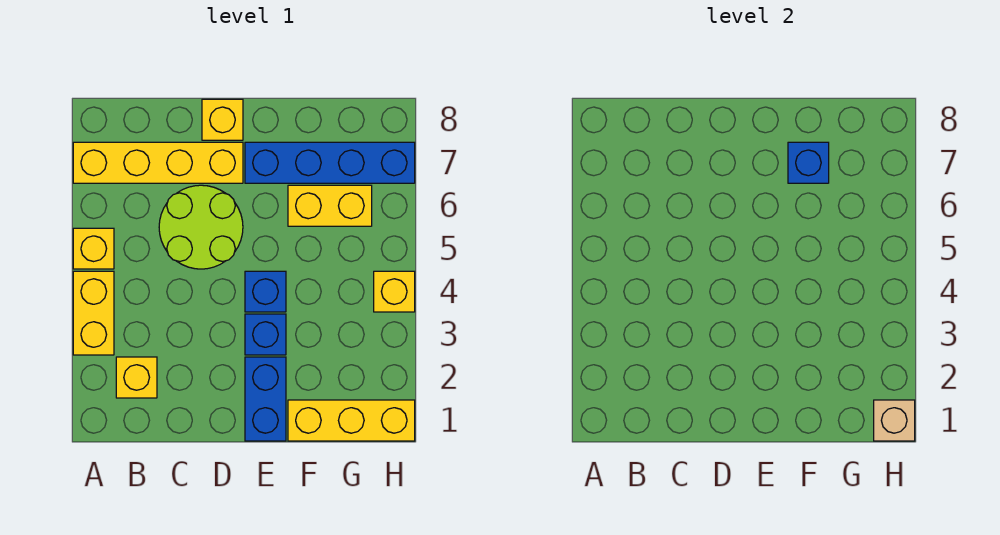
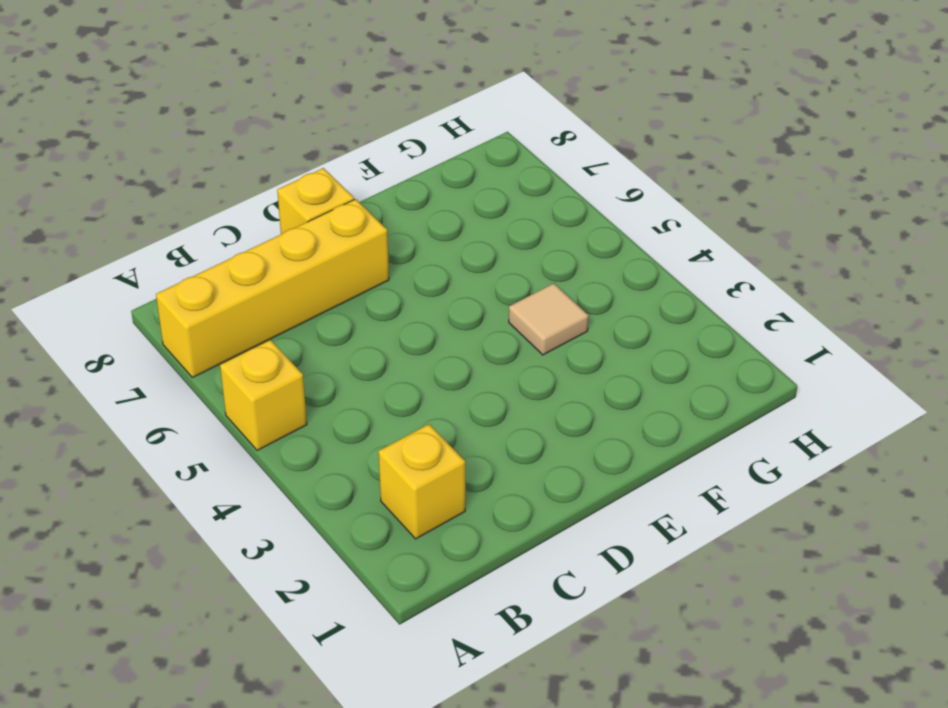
tan tile F4 level 1 -> none
none -> yellow brick A3:A4 level 1
none -> lime round brick C5:D6 level 1
none -> blue brick E1:E2 level 1

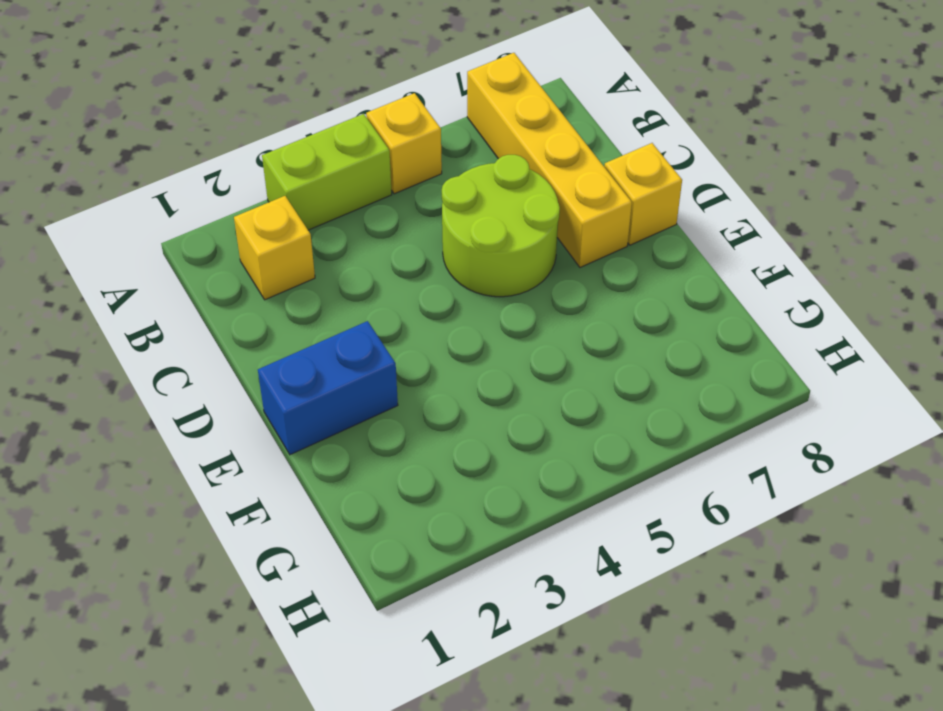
lime brick A3:A4 level 1 -> yellow brick A3:A4 level 1
none -> blue brick E3 level 1
none -> blue brick E4 level 1
none -> blue brick E7:H7 level 1

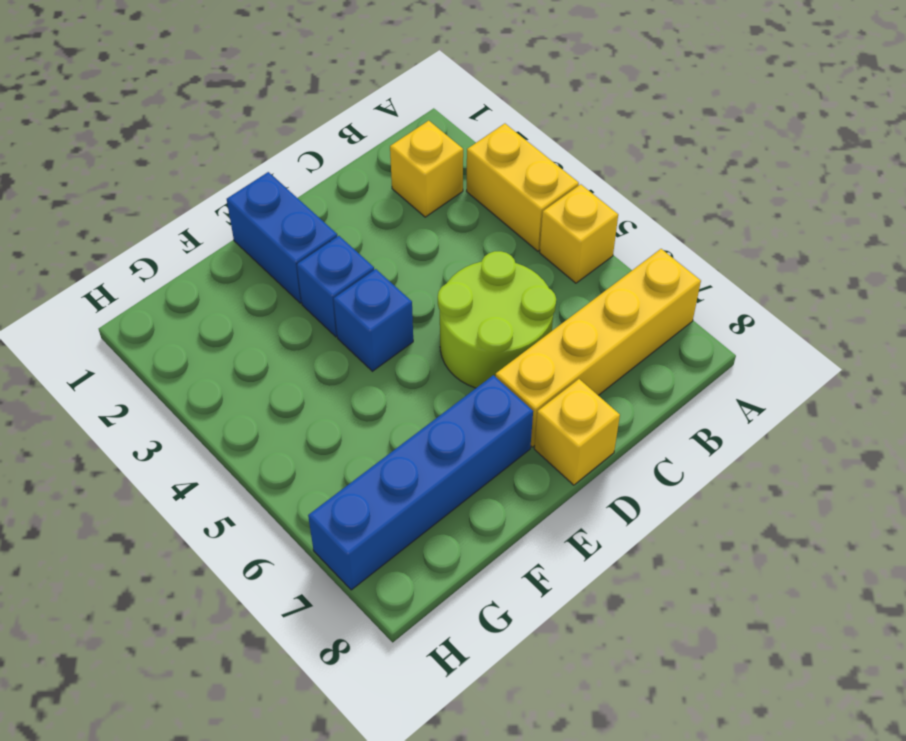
none -> yellow brick F1:H1 level 1
none -> yellow brick F6:G6 level 1
none -> yellow brick H4 level 1

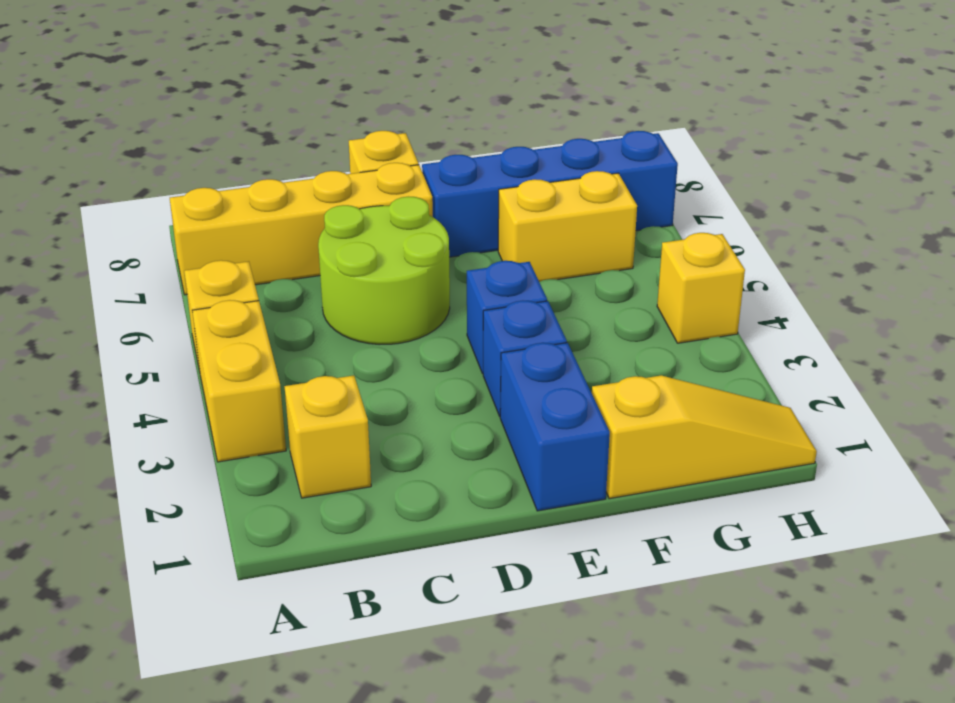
yellow slope F1:H1 level 1 top F -> yellow brick F1:H1 level 1
none -> blue brick F7 level 2
none -> tan brick H1 level 2

